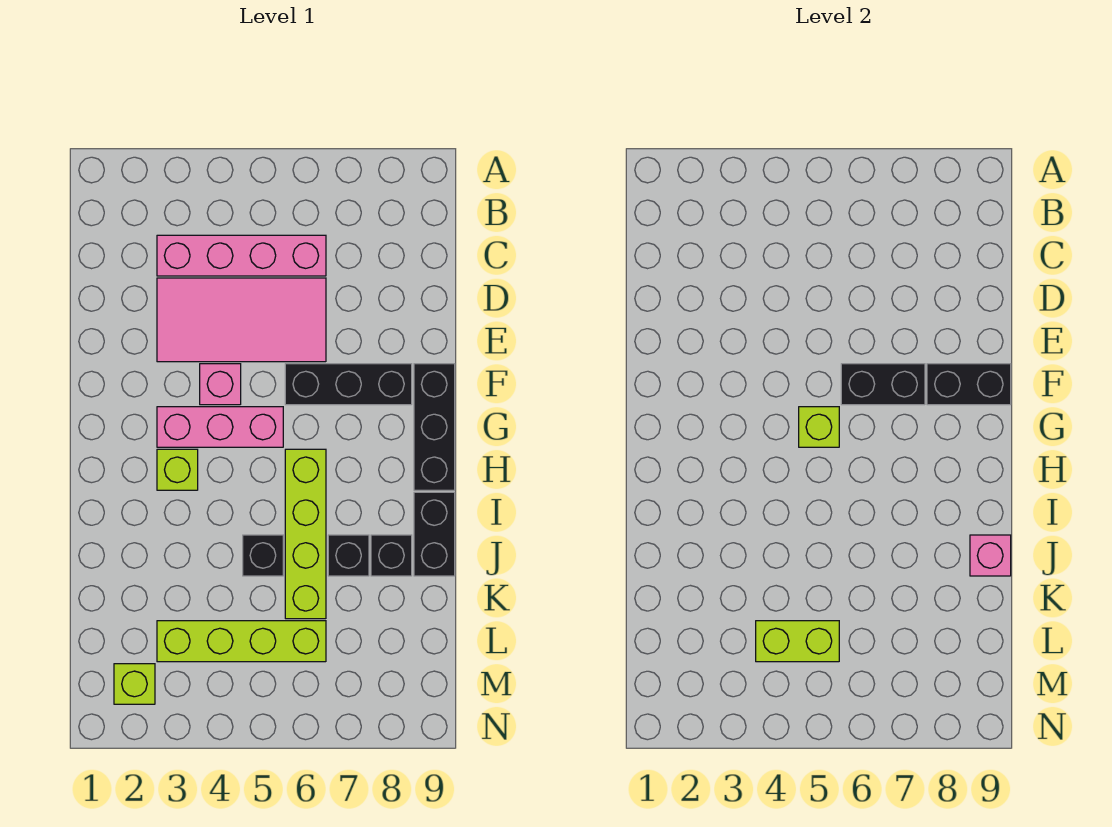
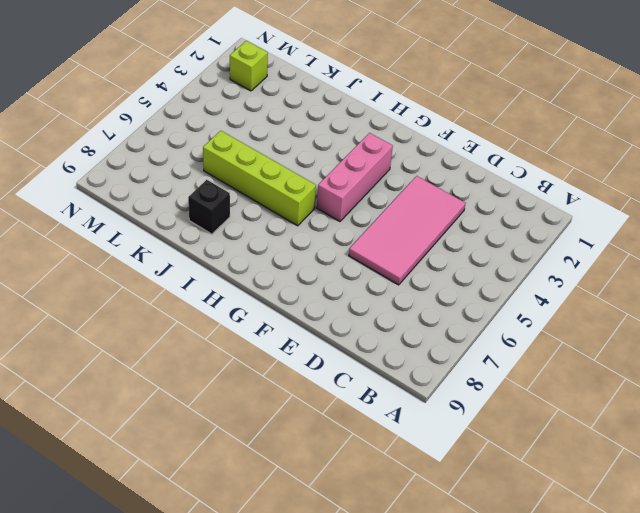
none -> pink brick C3:C6 level 1
none -> pink brick F4 level 1
none -> black brick F6:F8 level 1

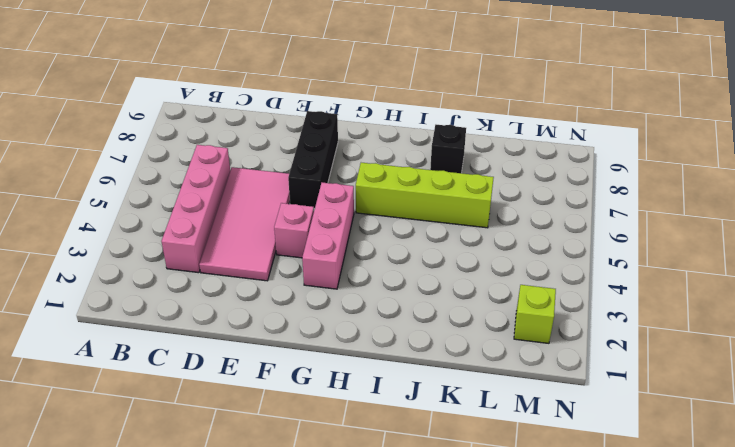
none -> black brick F9:H9 level 1
none -> lime brick H3 level 1
none -> black brick I9:J9 level 1

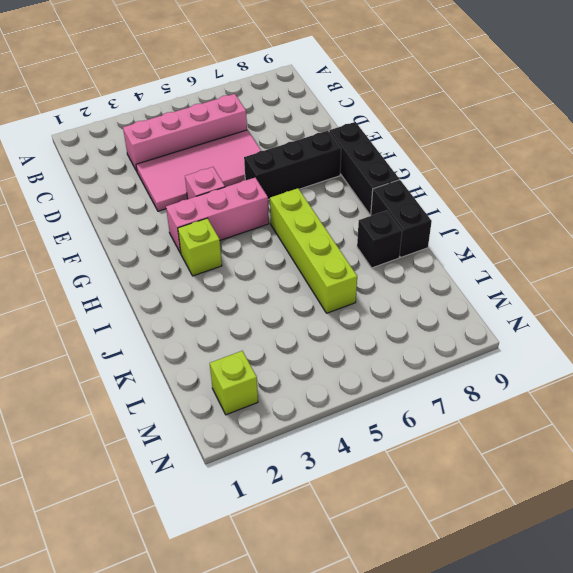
none -> black brick J5 level 1
none -> black brick J7 level 1
none -> lime brick L3:L6 level 1

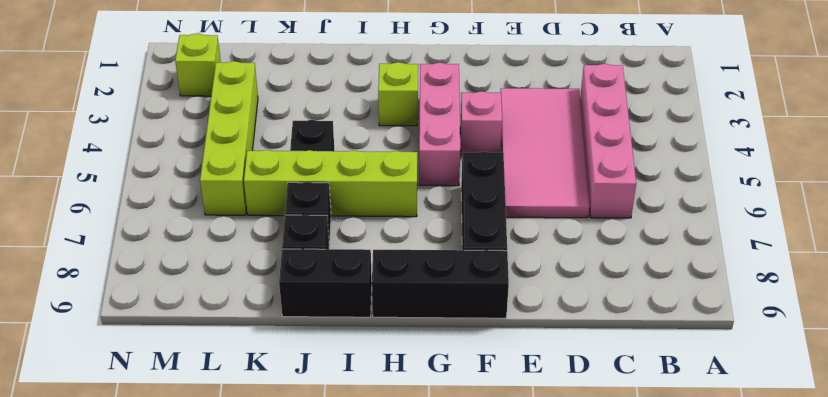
none -> black brick F6:F7 level 2
none -> black brick F8:F9 level 2
none -> lime brick G5 level 2

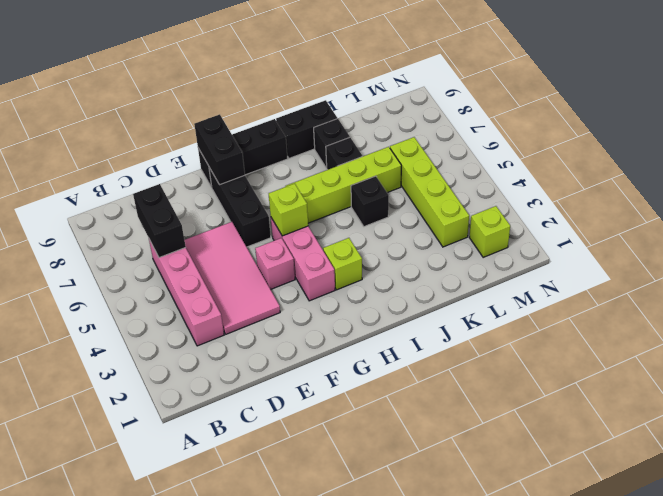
black brick C6:C7 level 2 -> black brick F6:F7 level 2
none -> pink brick J9 level 2
none -> lime brick L4:L5 level 2

